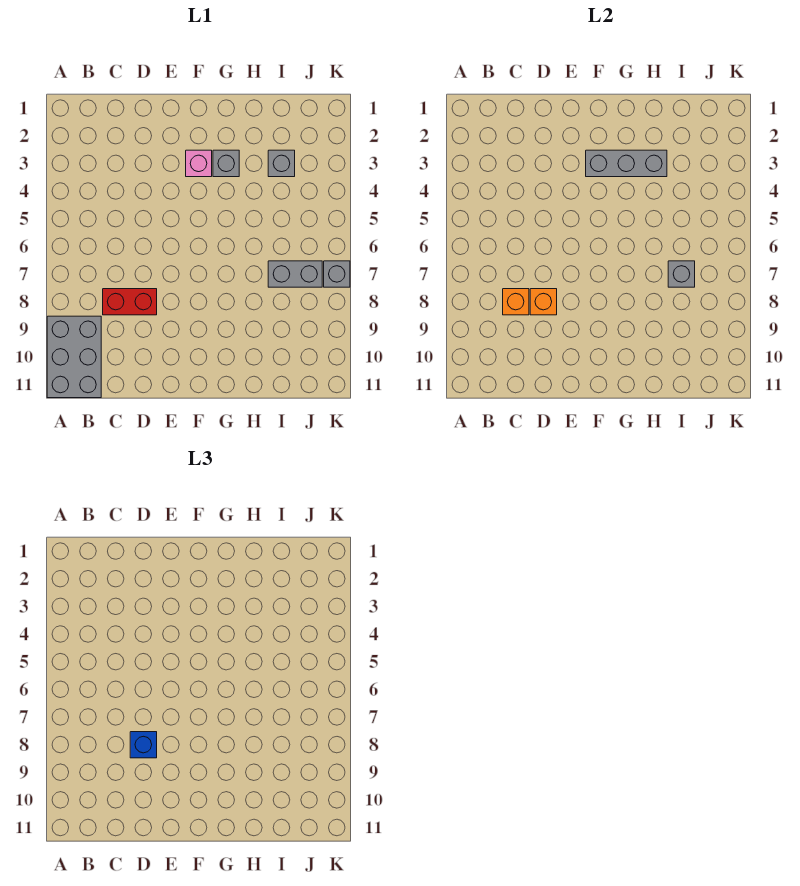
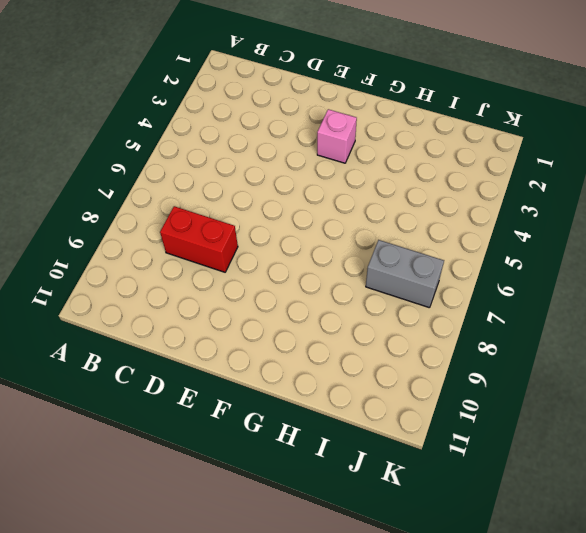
none -> grey brick A9:B11 level 1
none -> grey brick G3 level 1
none -> grey brick I3 level 1

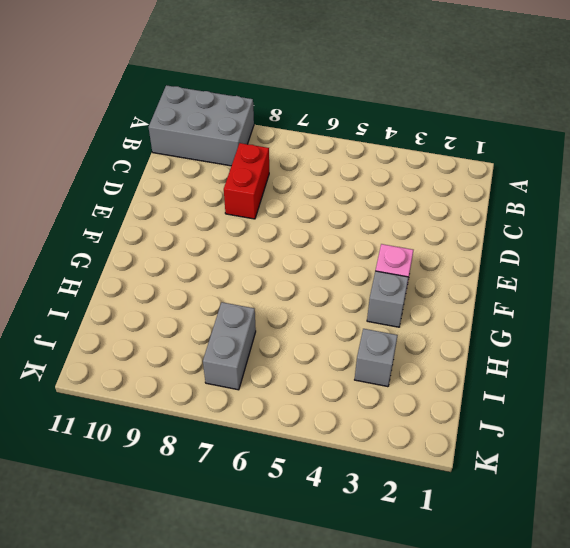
none -> grey brick K7 level 1
none -> orange brick C8 level 2
none -> orange brick D8 level 2

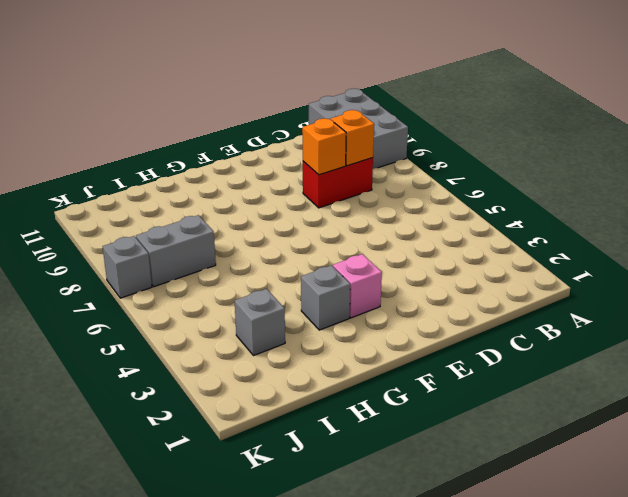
none -> grey brick F3:H3 level 2
none -> grey brick I7 level 2
none -> blue brick D8 level 3

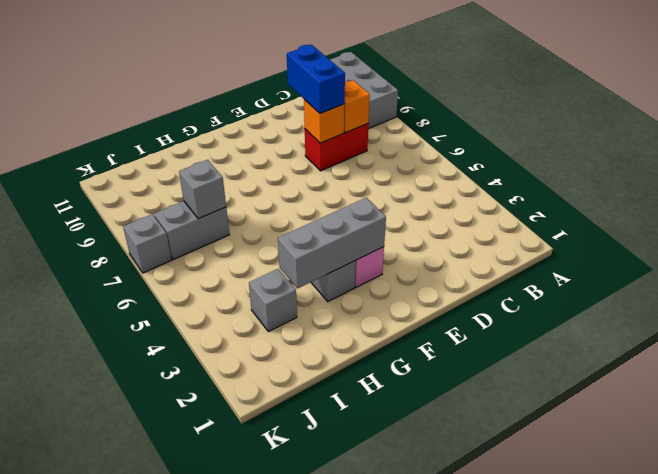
blue brick D8:D9 level 3 -> blue brick D8 level 3

